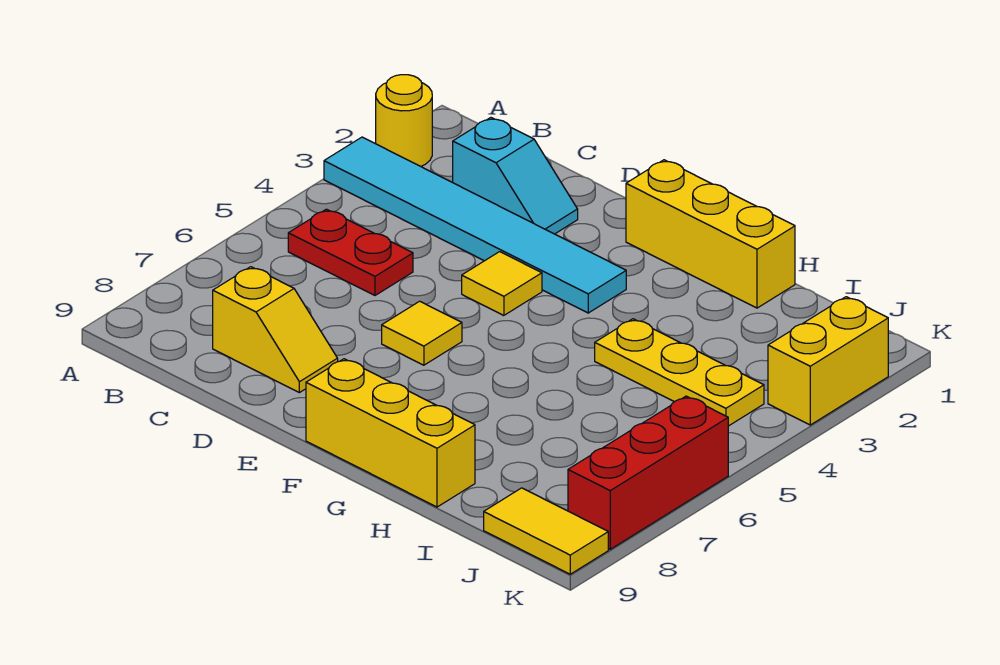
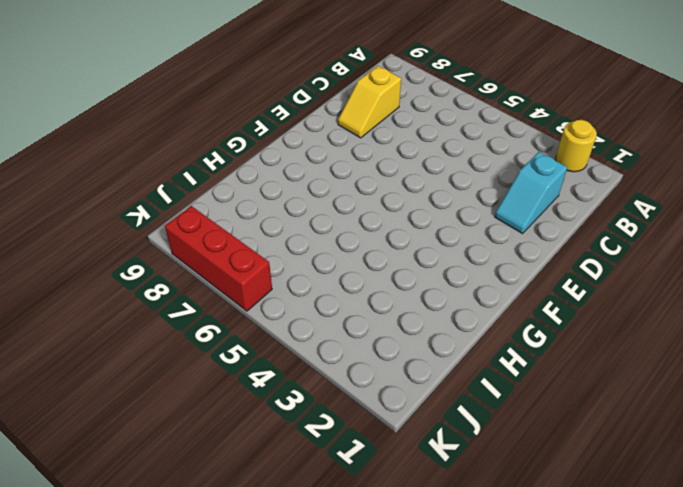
none -> cyan tile A3:F3 level 1
none -> red plate B5:C5 level 1
none -> yellow tile E4 level 1

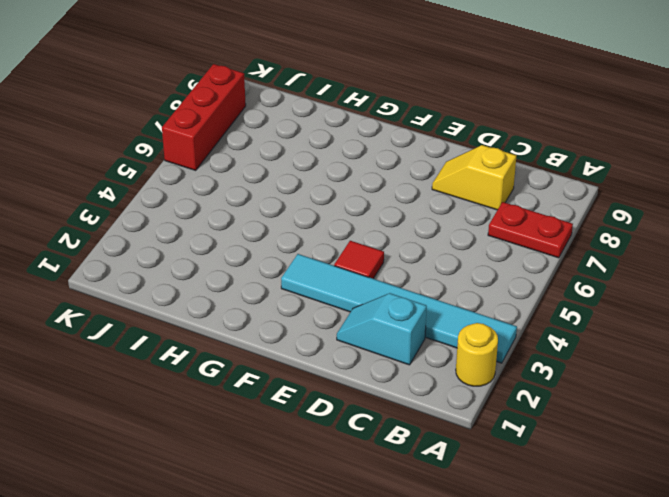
red plate A7:B7 level 1 -> red plate B5:C5 level 1
red tile E4 level 1 -> yellow tile E4 level 1
none -> yellow tile E6 level 1
none -> yellow brick F1:H1 level 1
none -> yellow brick F9:H9 level 1

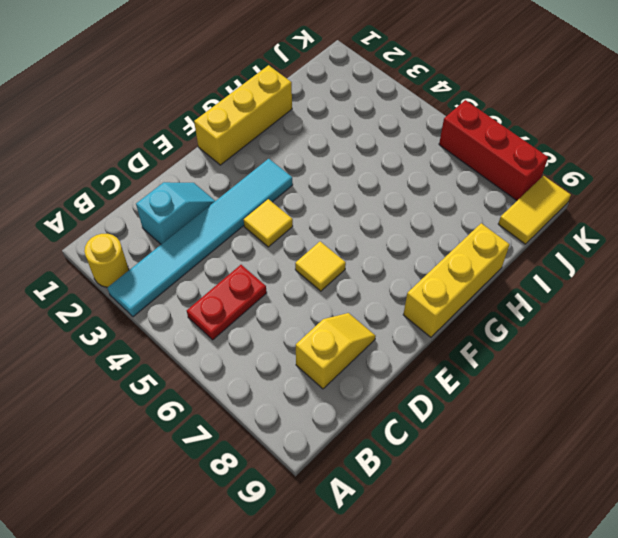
none -> yellow plate H4:J4 level 1
none -> yellow brick K2:K3 level 1

